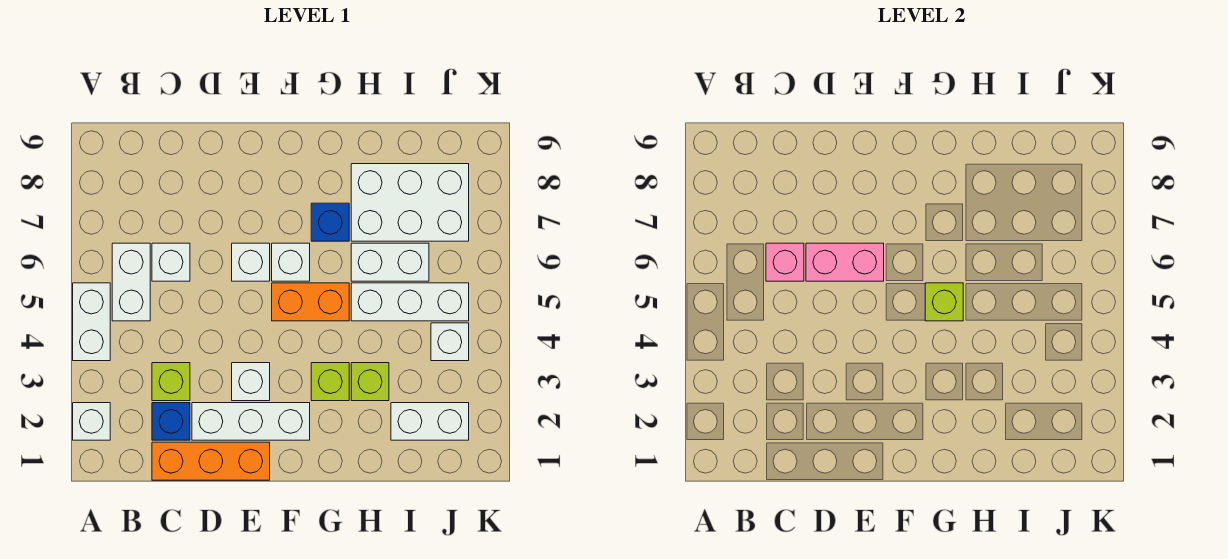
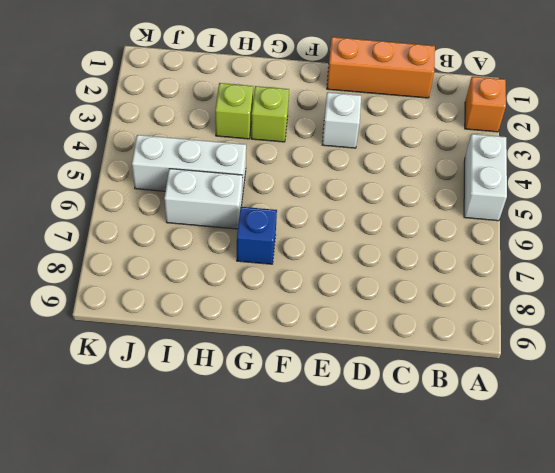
orange brick A2 level 1 -> white brick A2 level 1
none -> white brick B5:B6 level 1
none -> blue brick C2 level 1
none -> lime brick C3 level 1

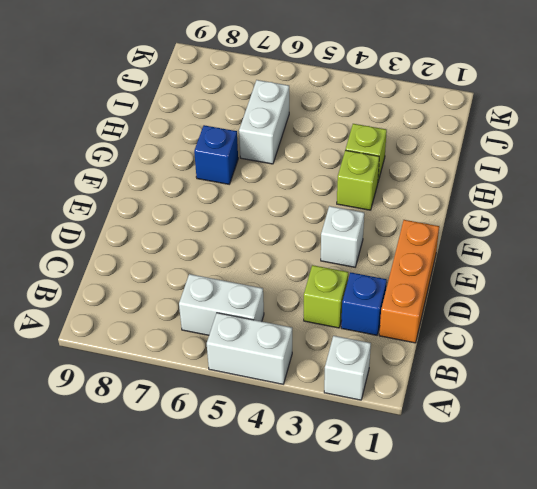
none -> white brick C6 level 1
none -> white brick D2:F2 level 1
none -> white brick E6 level 1

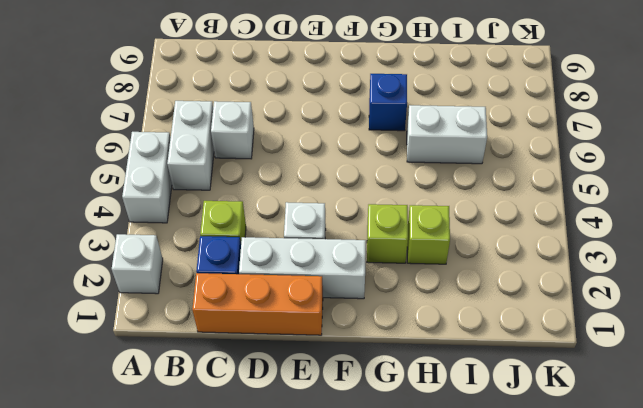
none -> white brick E6 level 1
none -> orange brick F5:G5 level 1
none -> white brick F6 level 1

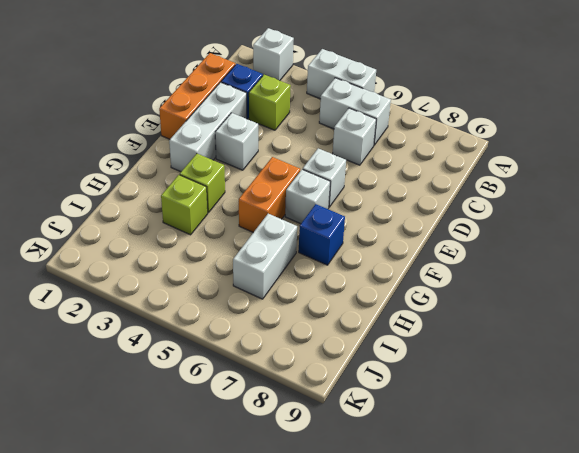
none -> white brick H5:J5 level 1
none -> white brick H7:J8 level 1
none -> white brick I2:J2 level 1

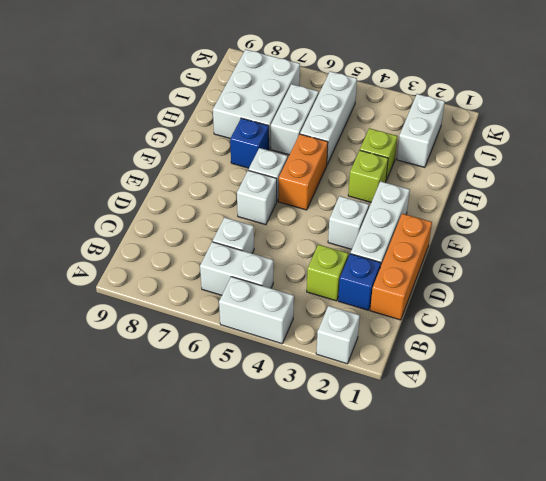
none -> white brick J4 level 1
none -> pink brick C6 level 2
none -> pink brick D6:E6 level 2

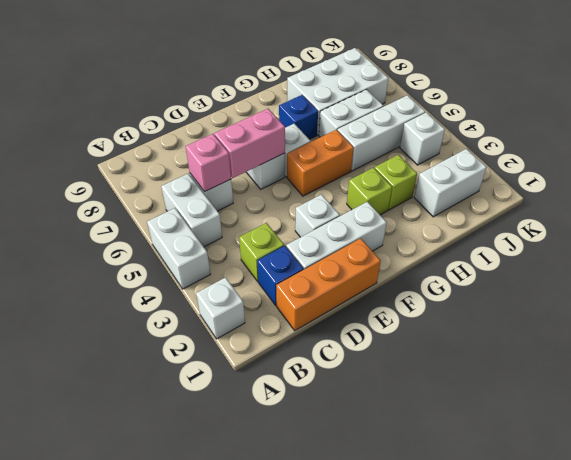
none -> lime brick G5 level 2

